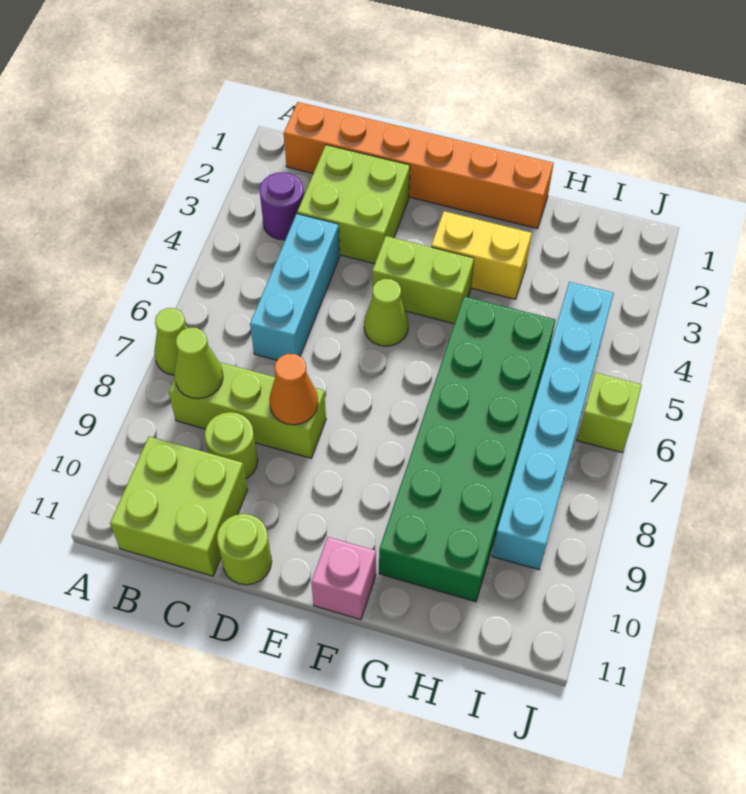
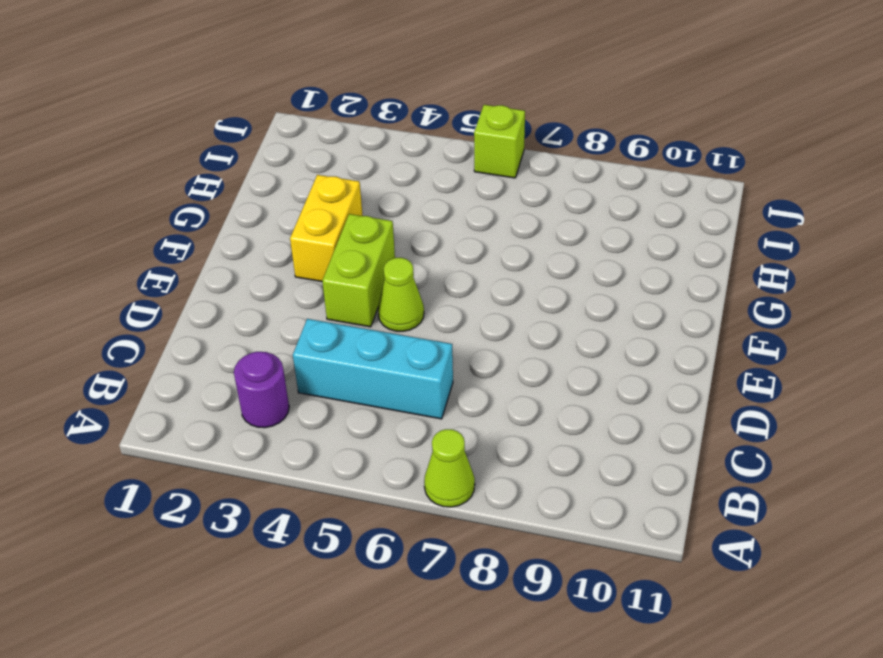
none -> orange brick B1:G1 level 1
none -> lime brick B8:D8 level 1
none -> lime brick B10:C11 level 1

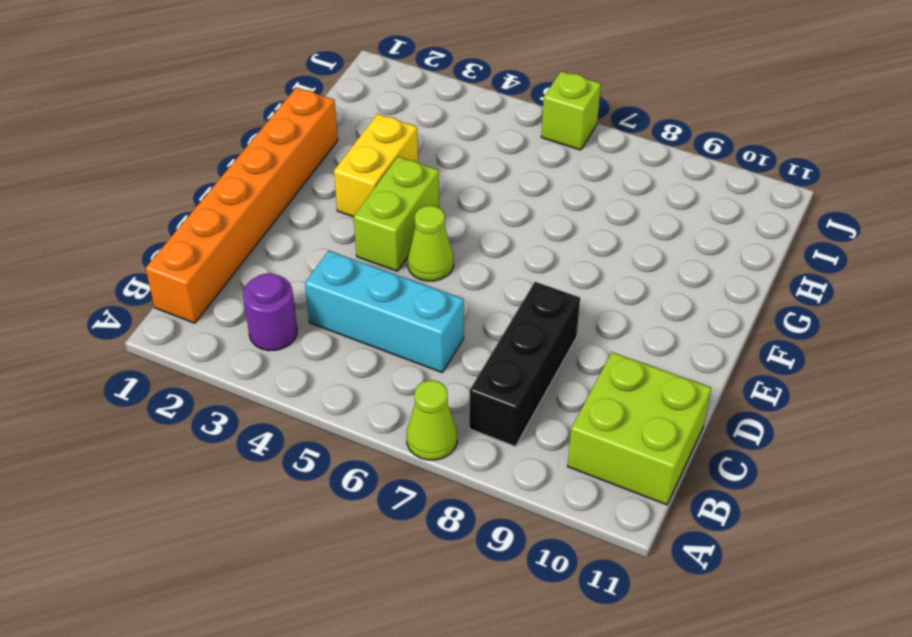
black brick B8:D8 level 1 -> lime brick B8:D8 level 1
none -> lime brick C2:D3 level 1
none -> lime round brick C9 level 1
none -> lime round brick D11 level 1

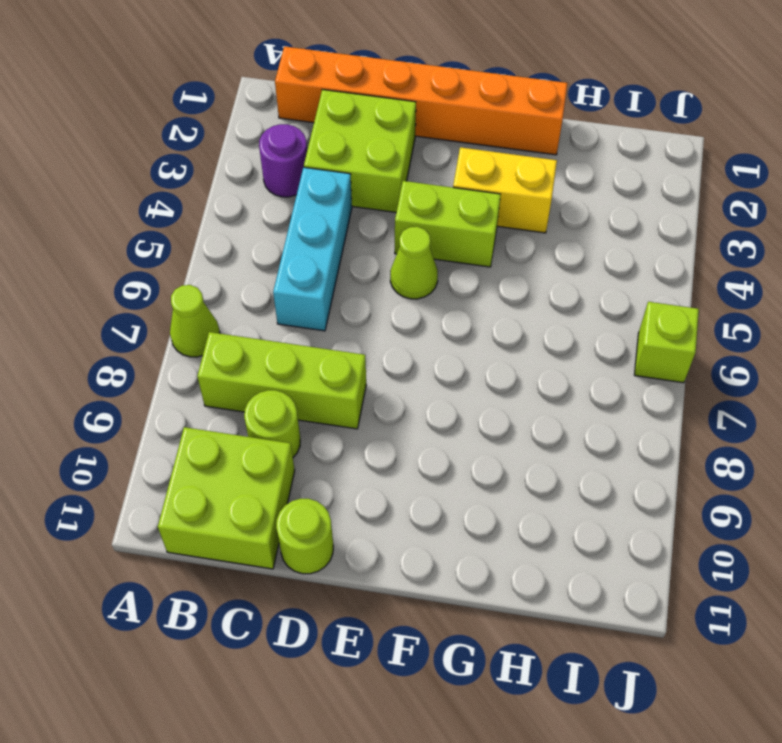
none -> pink brick F11 level 1
none -> green brick G5:H10 level 1
none -> cyan brick I4:I9 level 1

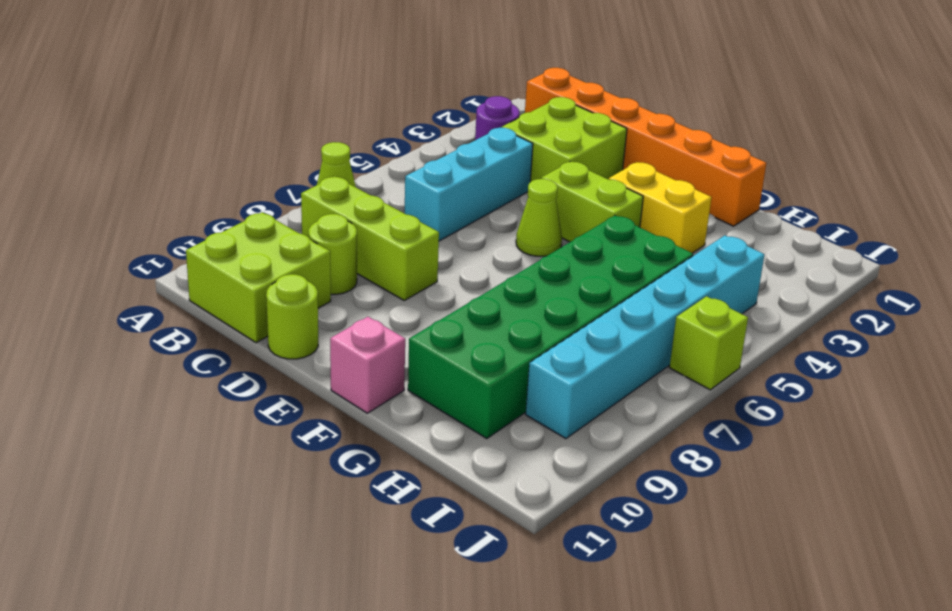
none -> lime cone B8 level 2
none -> orange cone D8 level 2

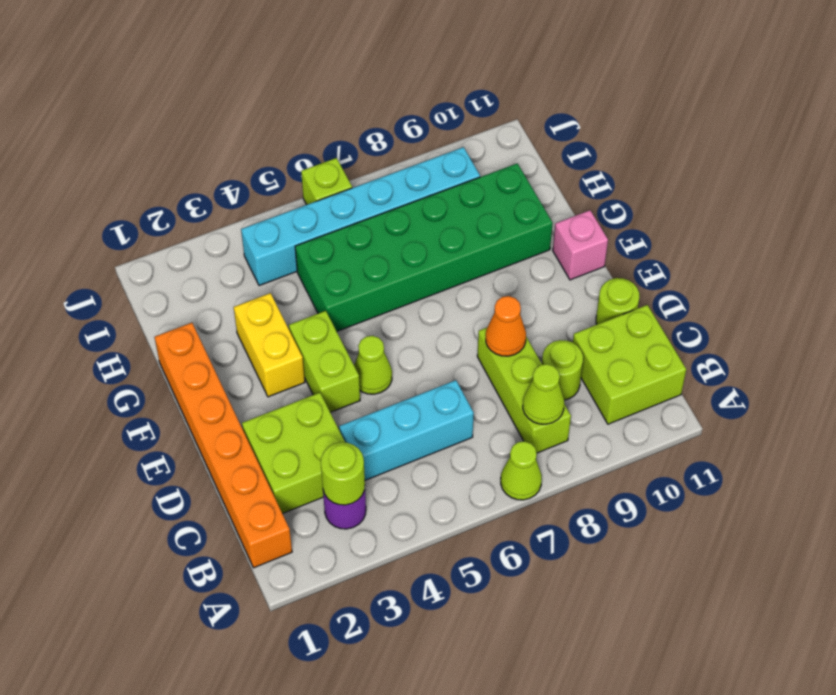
lime round brick B3 level 2 -> none

